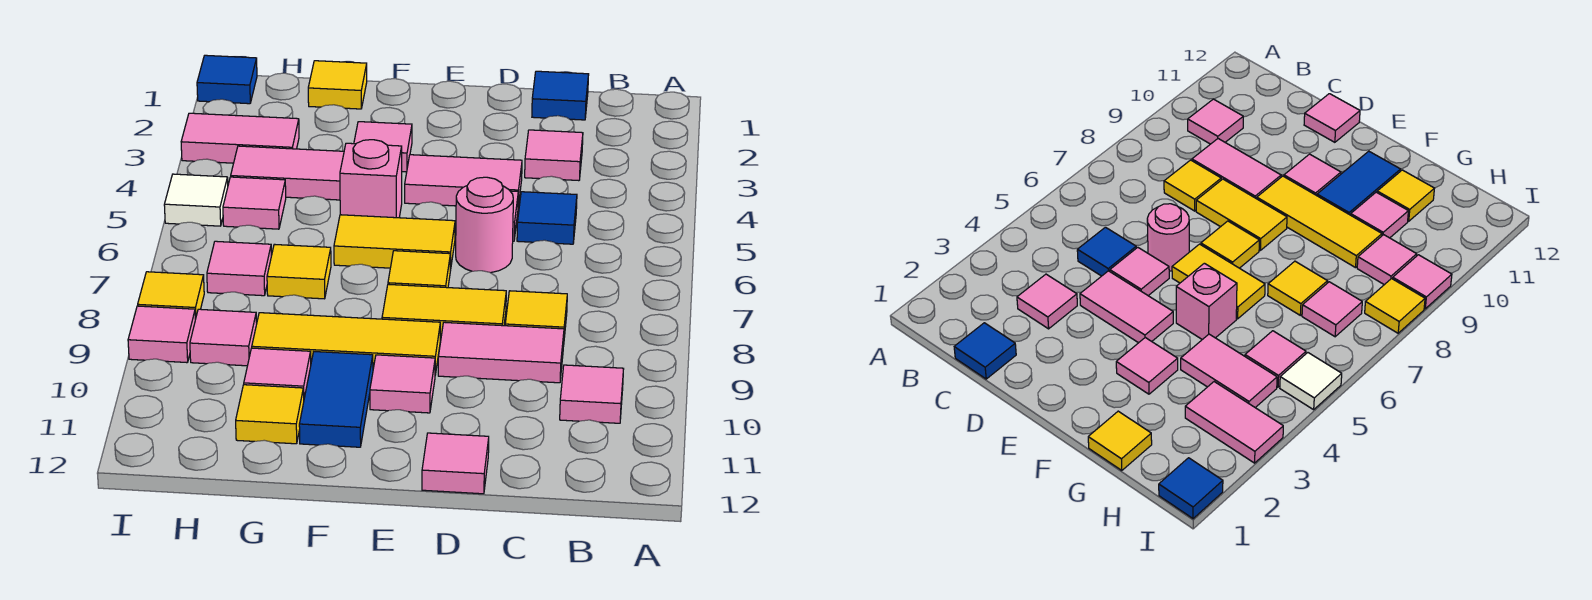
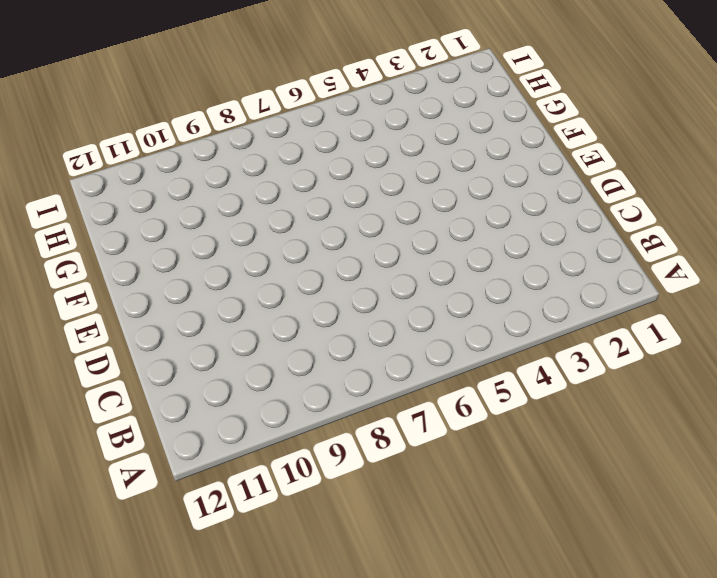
none -> pink tile B10 level 1
none -> blue tile C1 level 1
none -> pink tile C3 level 1
none -> blue tile C5 level 1

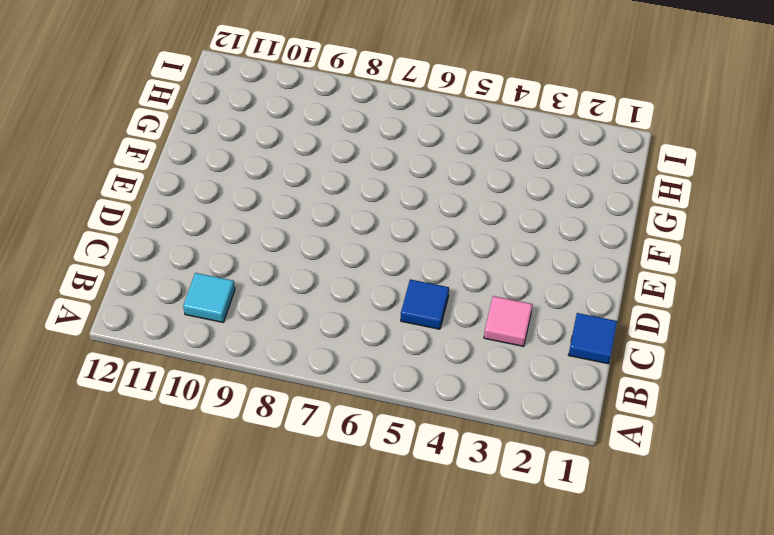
cyan tile B10 level 1 -> pink tile B10 level 1
none -> yellow tile C8 level 1
none -> pink tile C9:D9 level 1
none -> pink tile D4:E4 level 1
none -> pink tile D5 level 1

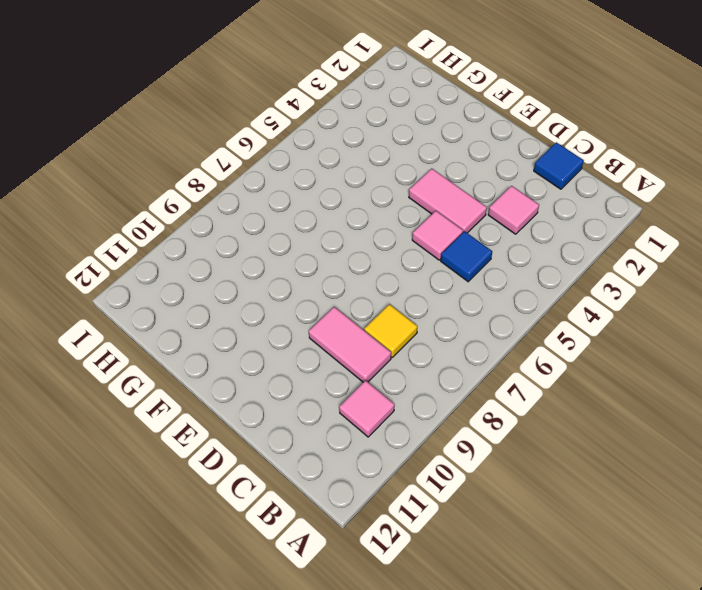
none -> pink round brick D6 level 1
none -> yellow tile D8:E8 level 1
none -> pink tile D12 level 1
none -> yellow tile E6:F6 level 1

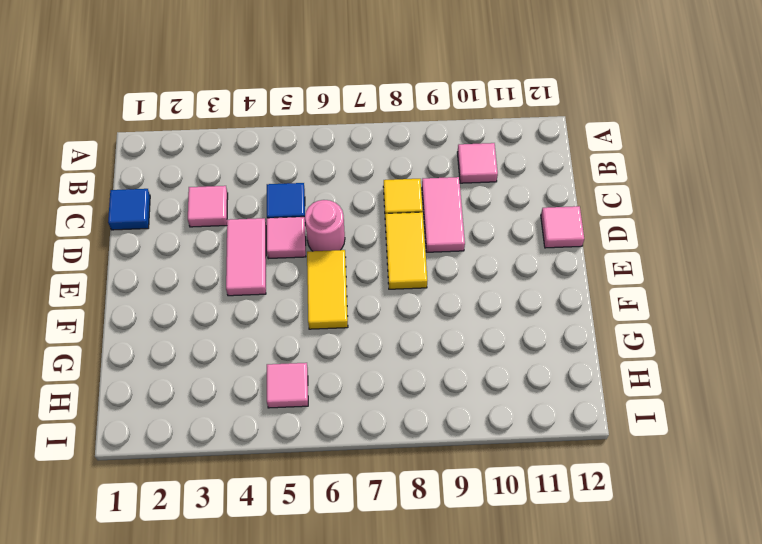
none -> yellow tile E7 level 1
none -> yellow tile E9:G9 level 1
none -> pink tile E10 level 1
none -> pink tile F3 level 1

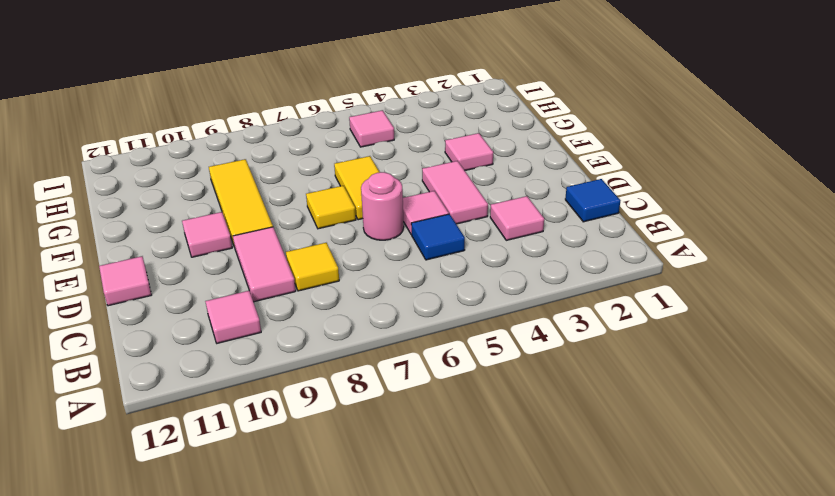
none -> yellow tile D8:E8 level 1
none -> pink brick F5 level 1
none -> blue tile F10:F11 level 1
none -> yellow tile G1 level 1

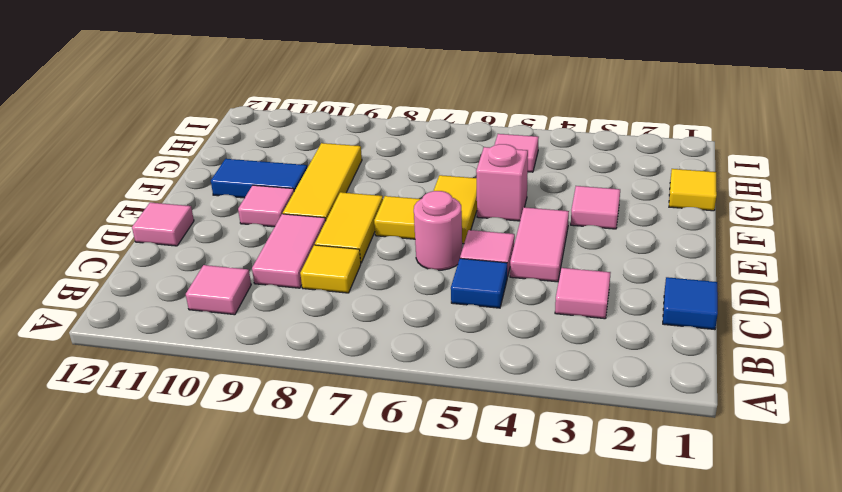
none -> pink tile G4:H4 level 1
none -> yellow tile G7 level 1
none -> pink tile G10 level 1
none -> yellow tile G11 level 1

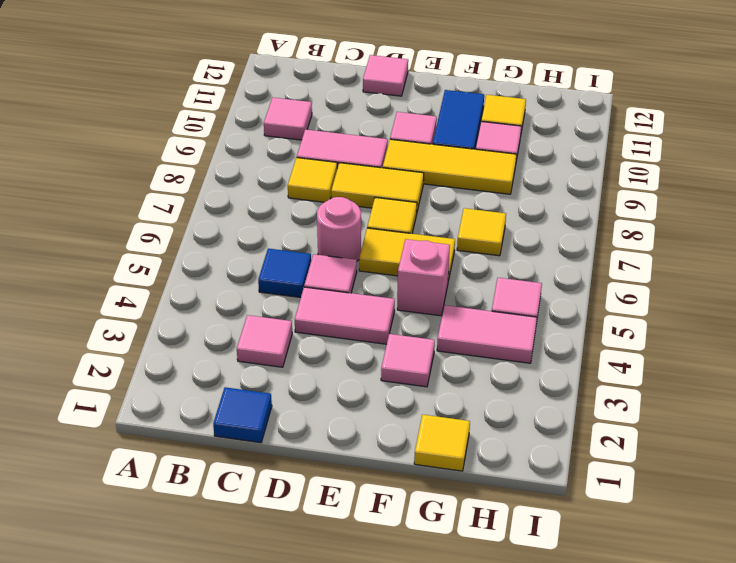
none -> pink tile H3:I3 level 1
none -> pink tile H7 level 1
none -> pink tile H9 level 1
none -> blue tile I1 level 1

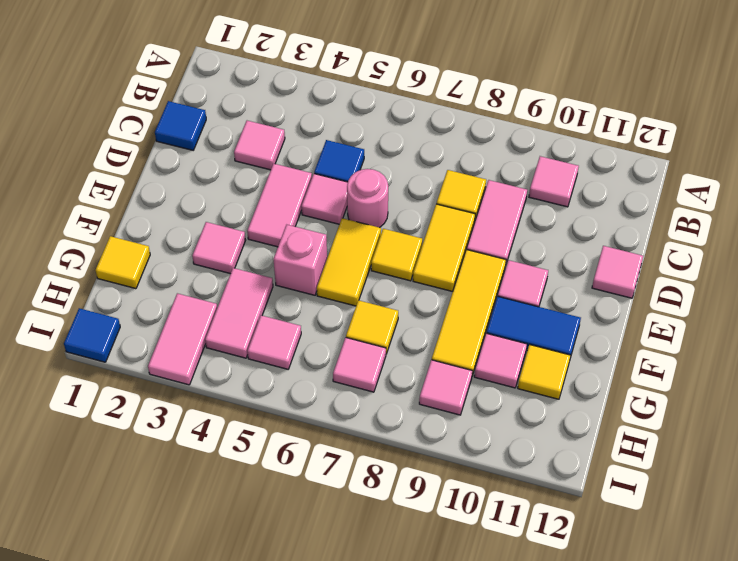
none -> white tile I5 level 1
none -> yellow tile I8 level 1
none -> pink tile I9 level 1

